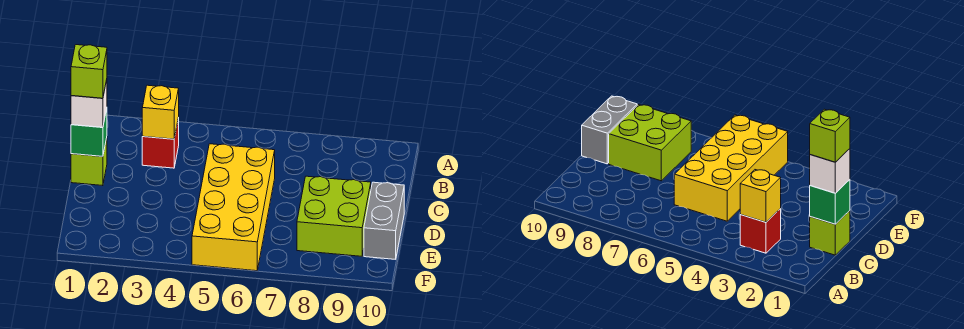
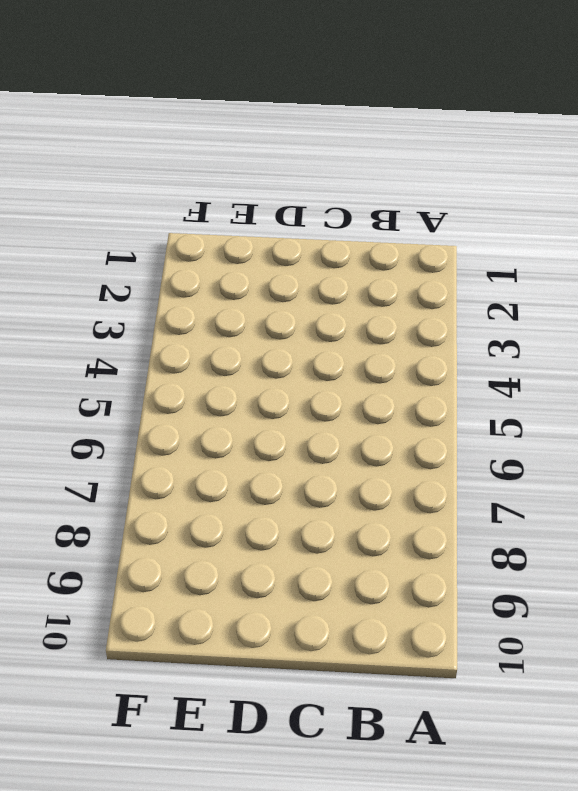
none -> red brick B3 level 1
none -> lime brick C1 level 1

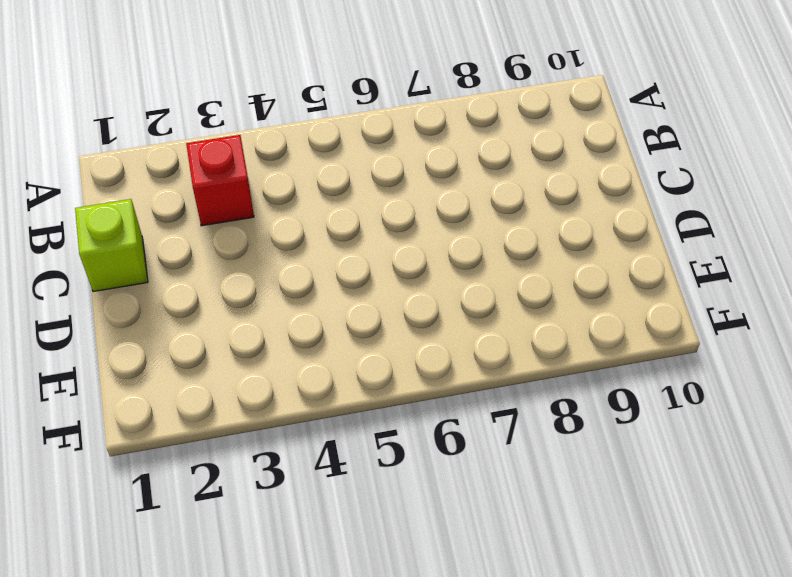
none -> yellow brick C5:F6 level 1
none -> lime brick D8:E9 level 1

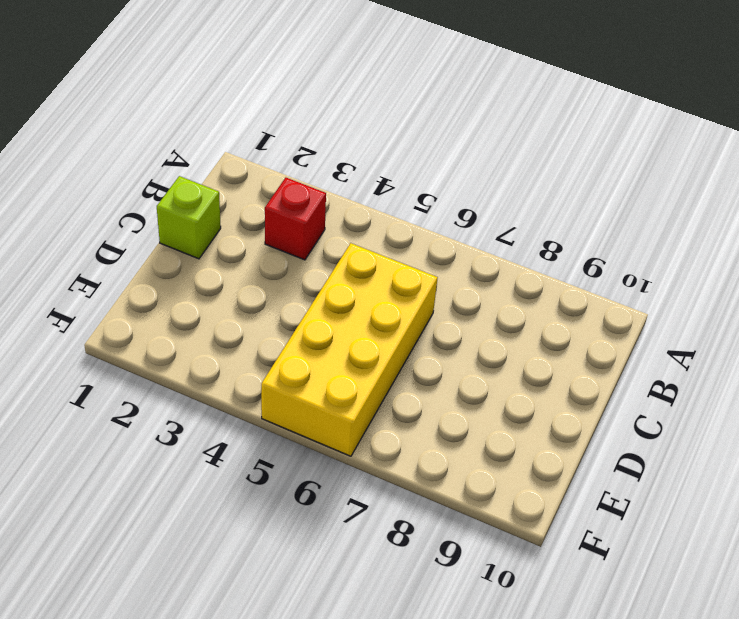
none -> lime brick D8:E9 level 1
none -> grey brick D10:E10 level 1

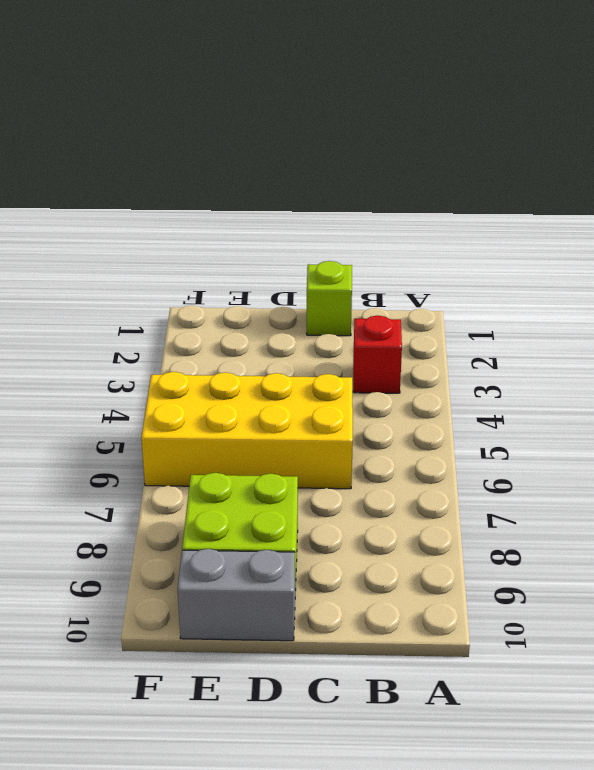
none -> yellow brick B3 level 2
none -> green brick C1 level 2

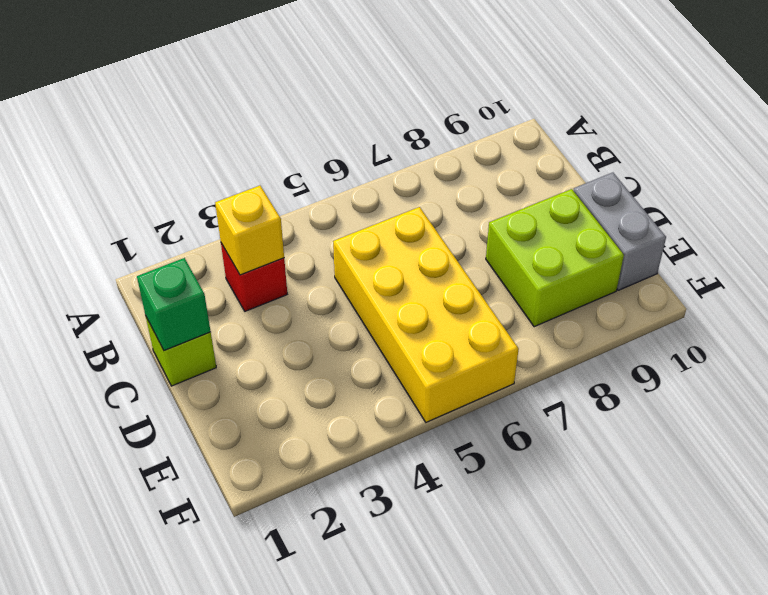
none -> white brick C1 level 3
none -> lime brick C1 level 4

